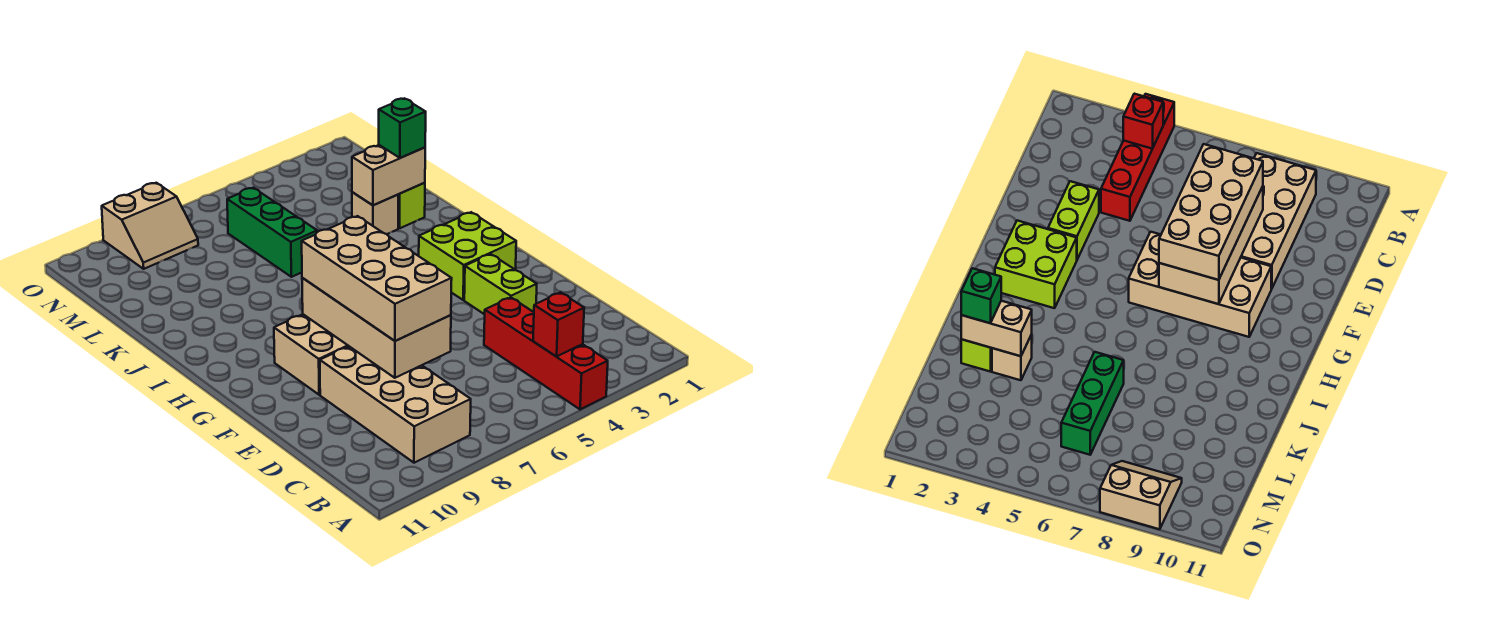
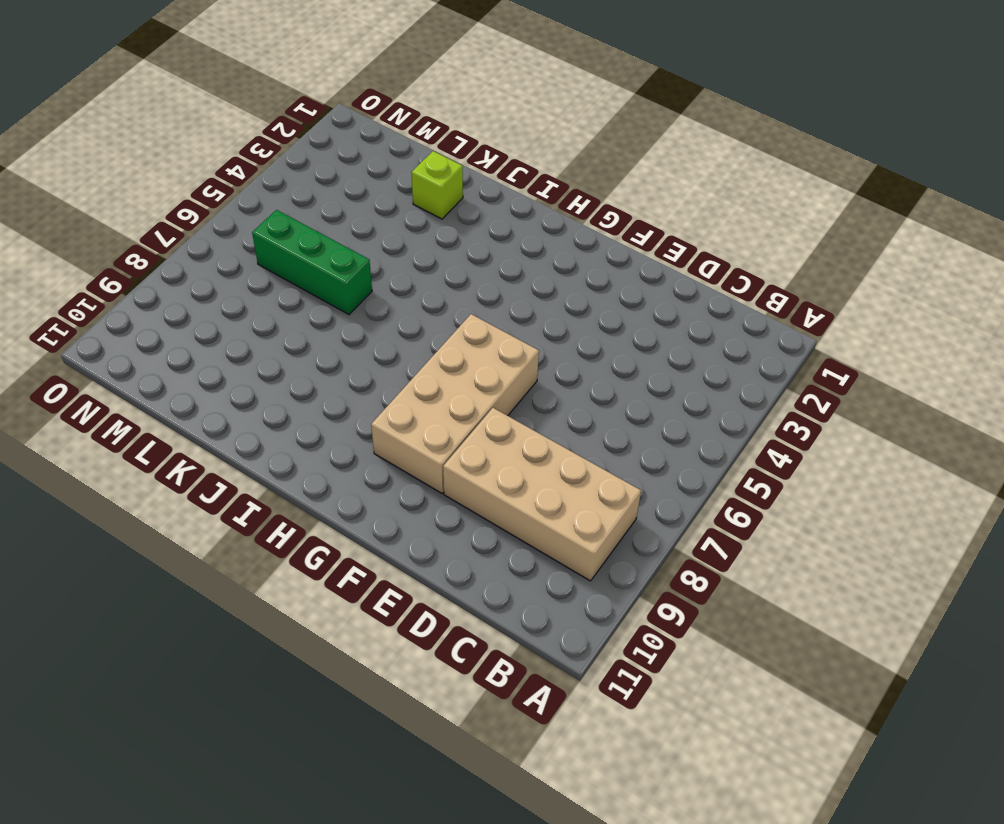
none -> red brick A4:D4 level 1
none -> lime brick E3:F3 level 1
none -> lime brick G2:H3 level 1

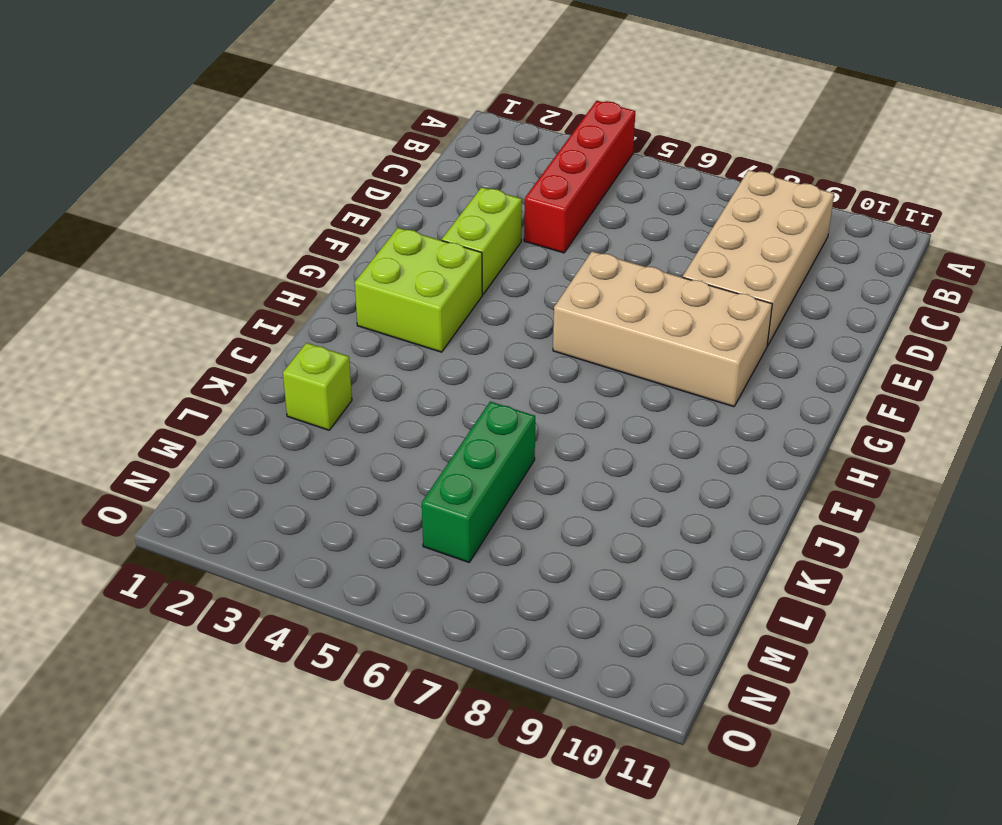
none -> tan brick K3 level 1
none -> tan slope N8:O9 level 1 top O
none -> red brick B4 level 2

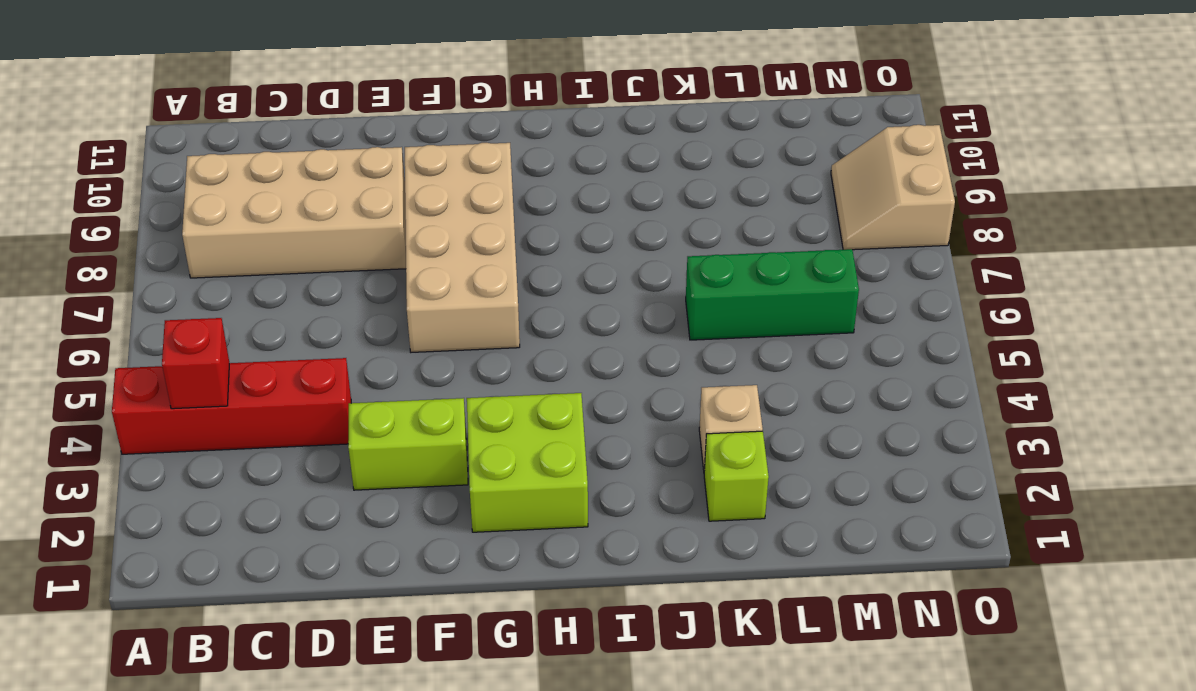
none -> tan brick D7:G8 level 2
none -> tan brick K2:K3 level 2
none -> tan brick D7:G8 level 3

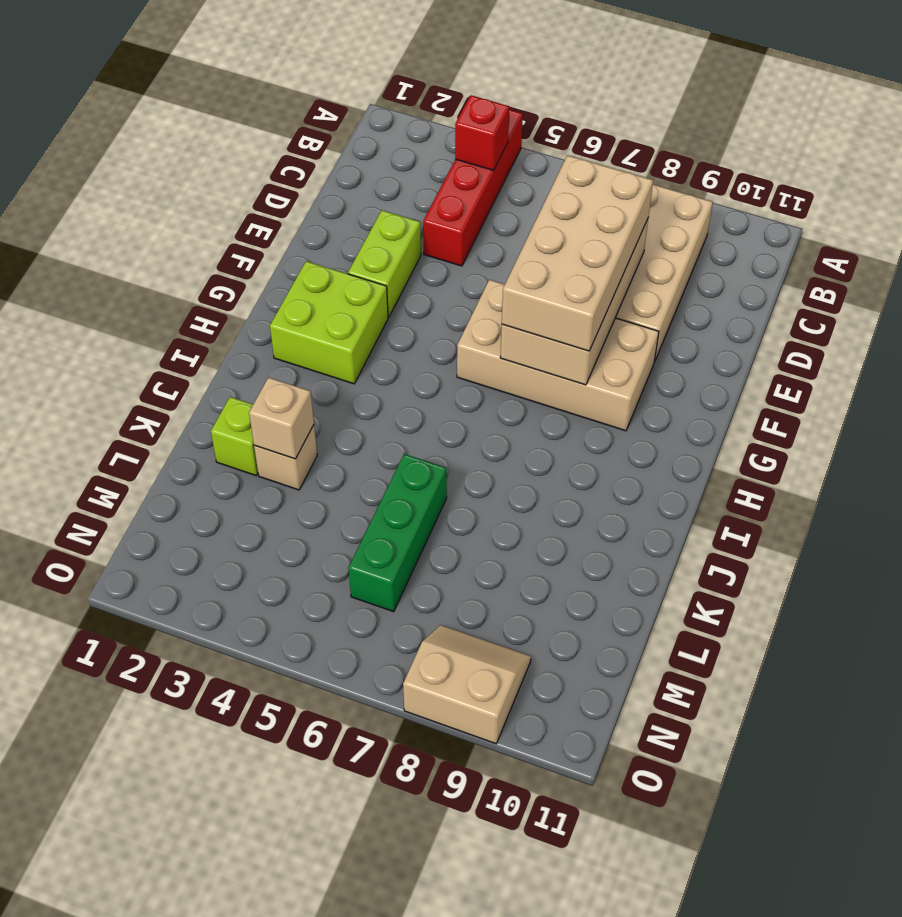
tan brick K3 level 2 -> tan brick K2:K3 level 2
none -> green brick K2 level 3

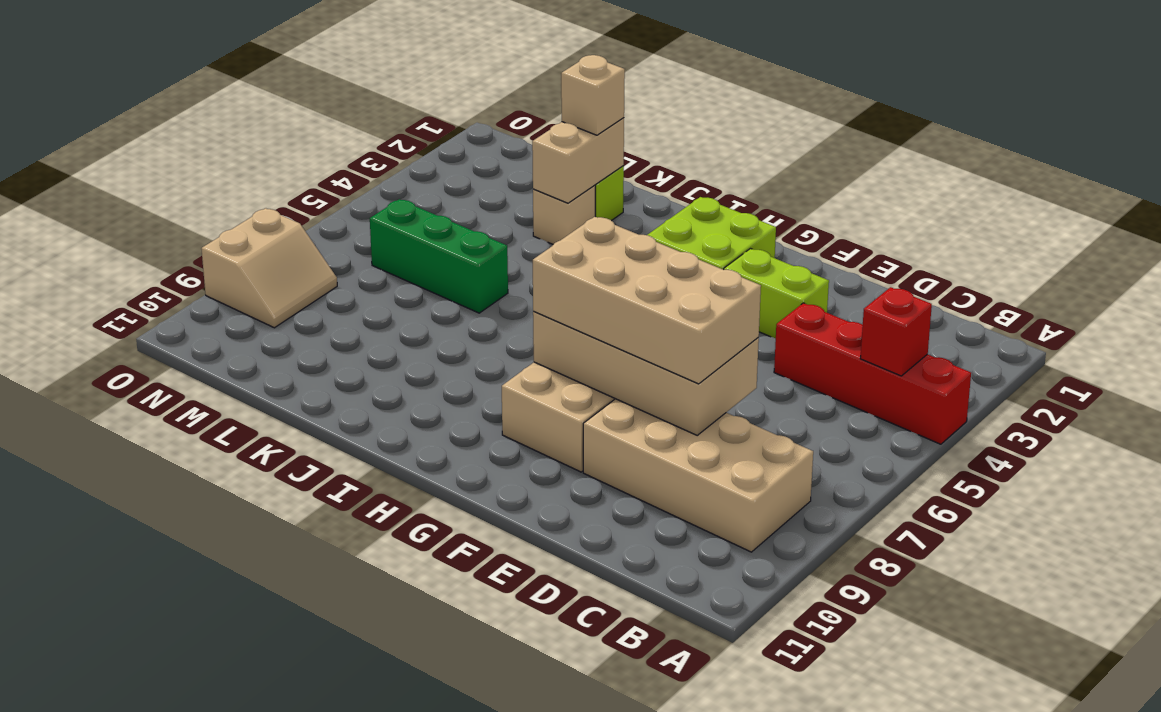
tan brick K2 level 3 -> green brick K2 level 3

